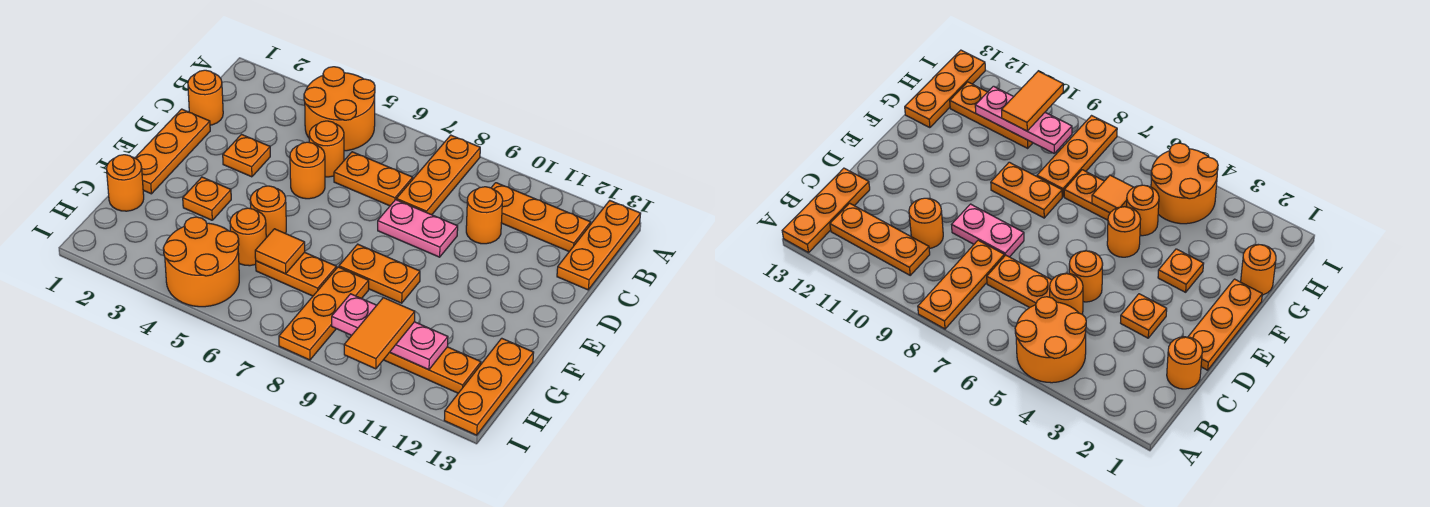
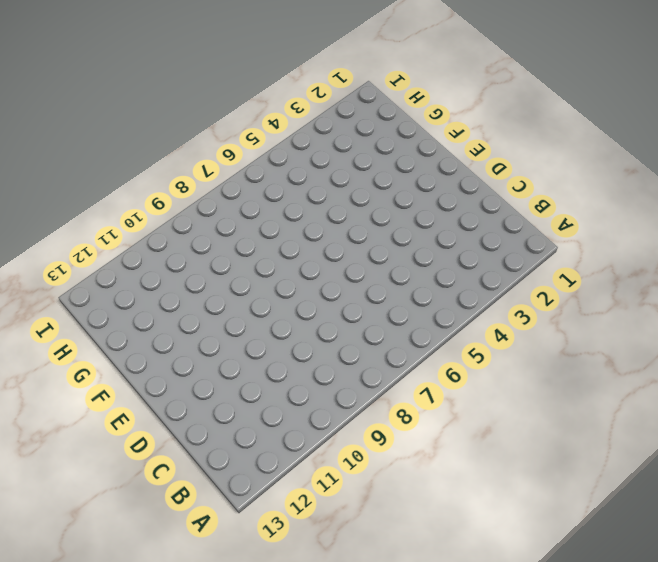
none -> orange round brick A4:B5 level 1
none -> orange plate A8:C8 level 1
none -> orange plate A13:C13 level 1

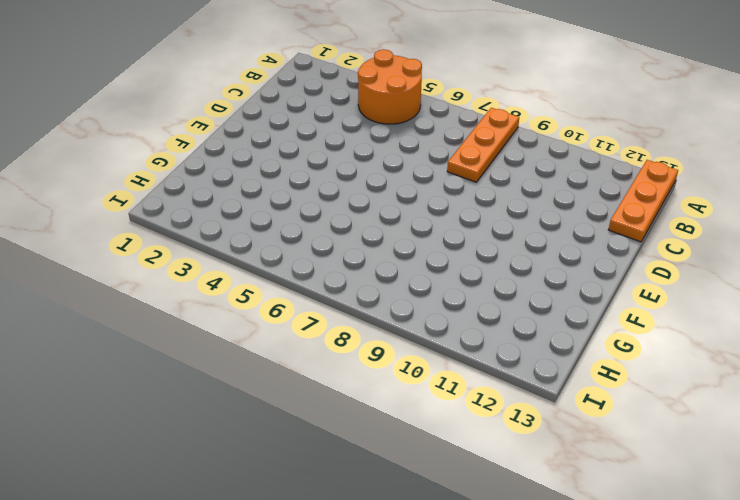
none -> orange plate B10:B12 level 1
none -> orange round brick C1 level 1
none -> orange round brick C5 level 1

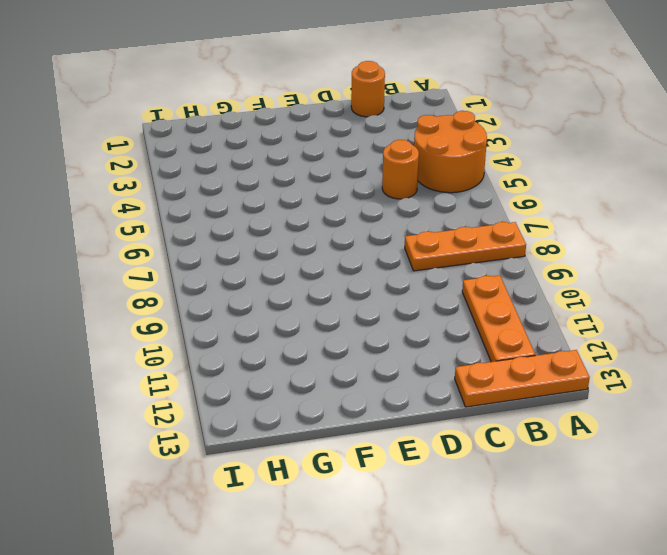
none -> orange plate C6:C7 level 1
none -> orange round brick C10 level 1
none -> orange plate D1:F1 level 1

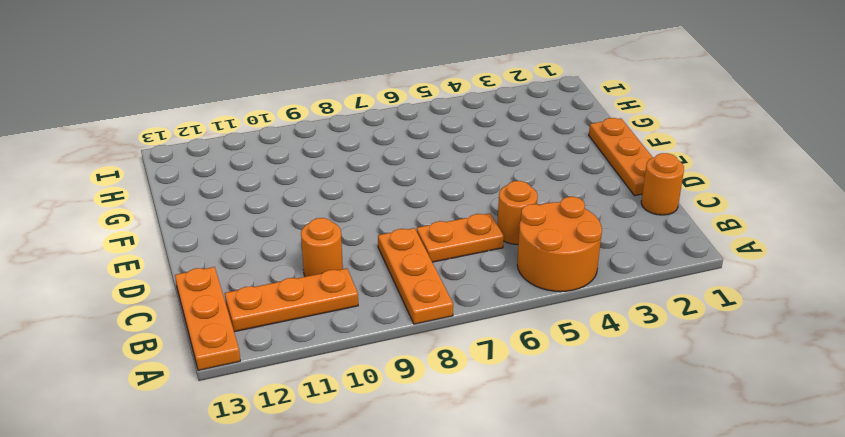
none -> orange plate D3 level 1
none -> orange round brick D5 level 1
none -> pink plate D8:D9 level 1

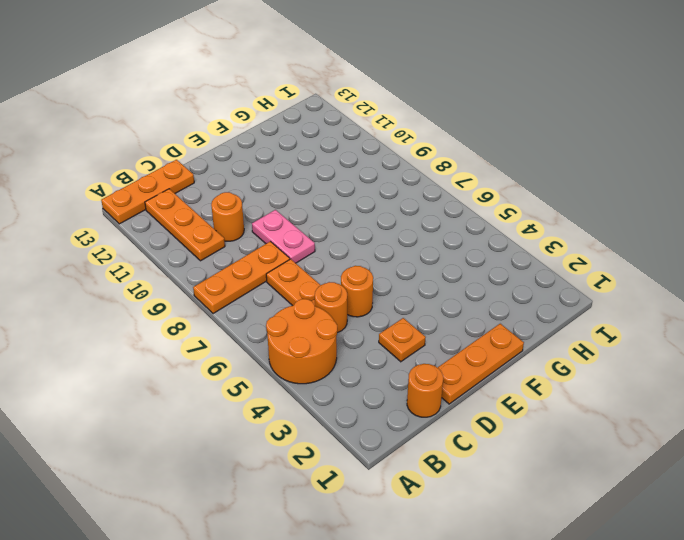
none -> orange plate F3 level 1
none -> orange round brick F5 level 1
none -> orange plate F8:F9 level 1

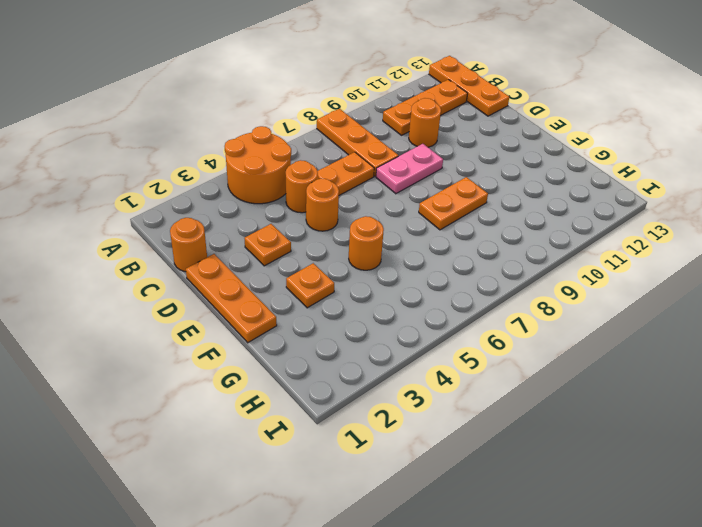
none -> orange round brick G1 level 1
none -> orange round brick G5 level 1
none -> orange plate G6:G7 level 1

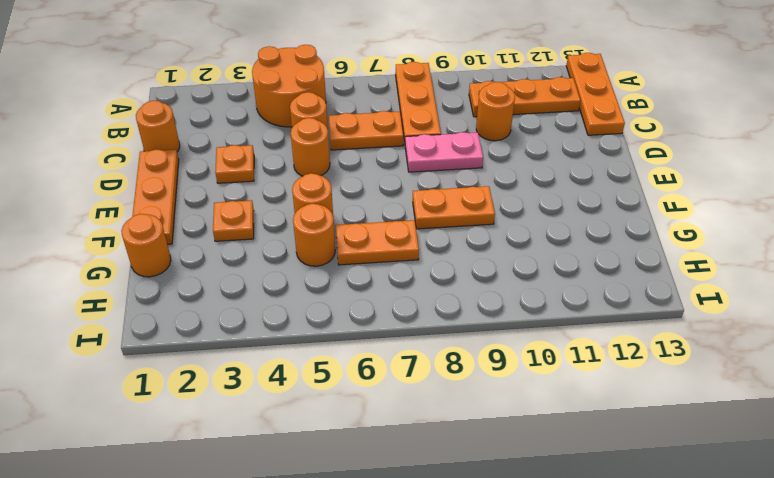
none -> orange plate G8:I8 level 1
none -> orange plate G13:I13 level 1
none -> orange round brick H4:I5 level 1

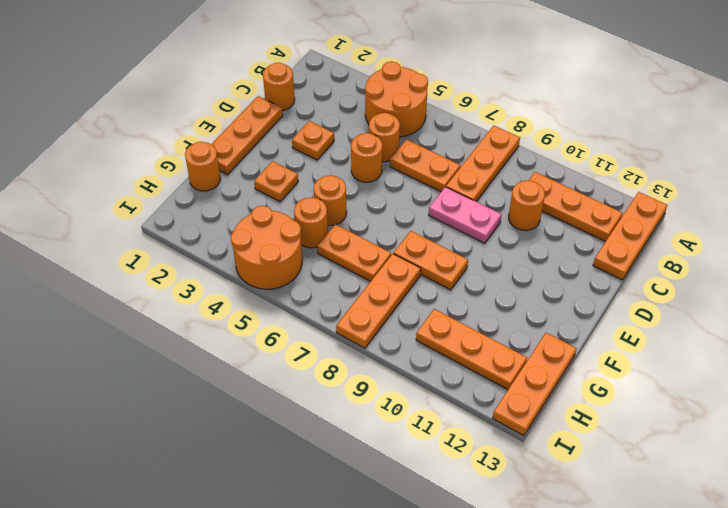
none -> orange tile G6 level 2
none -> pink plate H9:H11 level 2
none -> orange tile H10:I10 level 3

